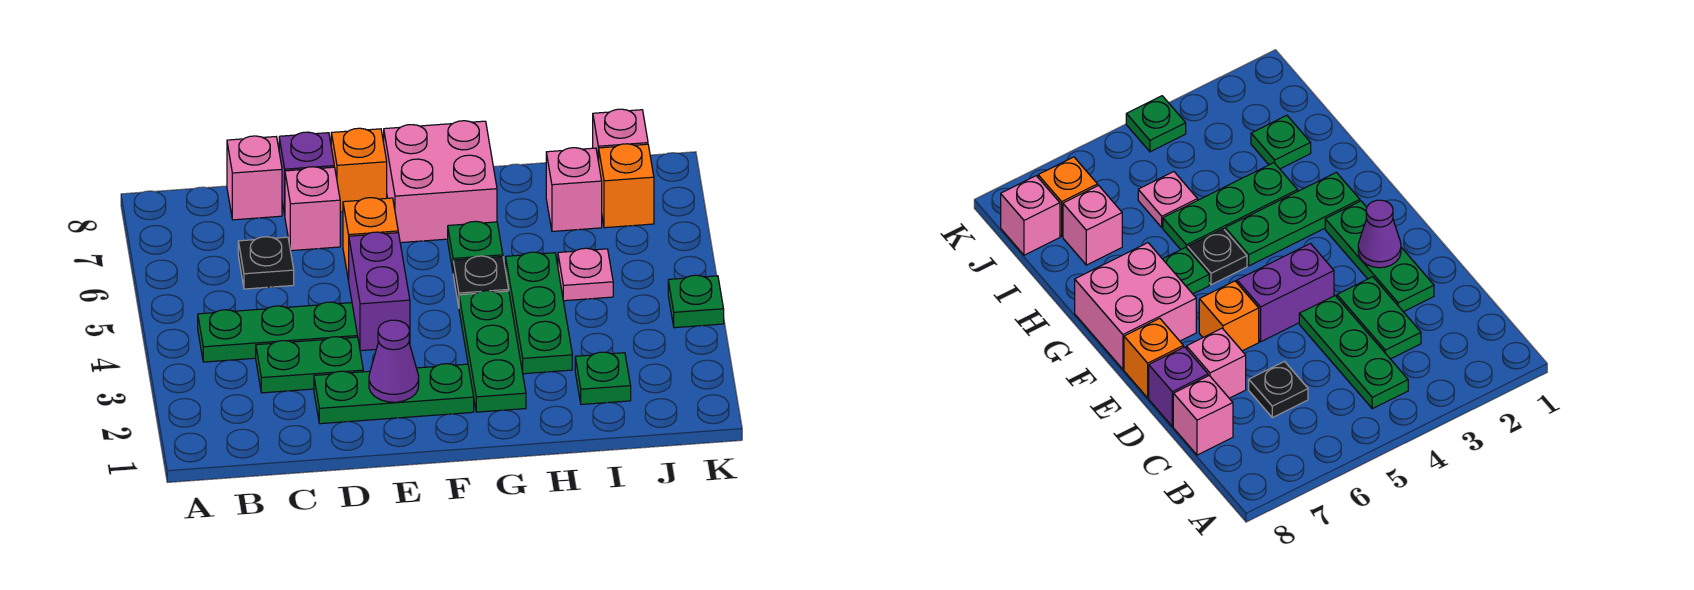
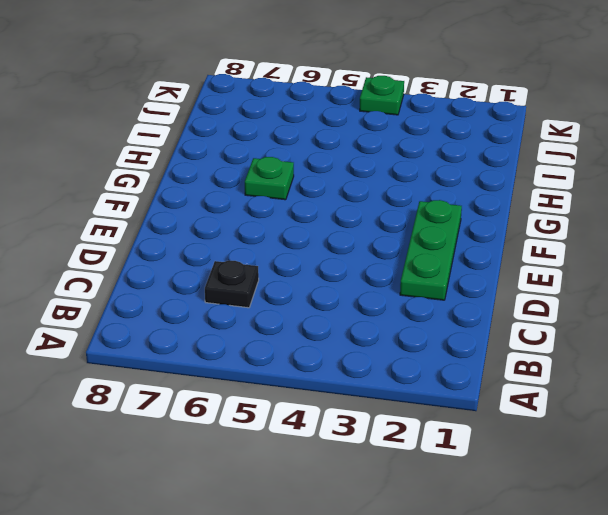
none -> green plate B4:D4 level 1
none -> green plate C3:D3 level 1
none -> pink brick C8 level 1

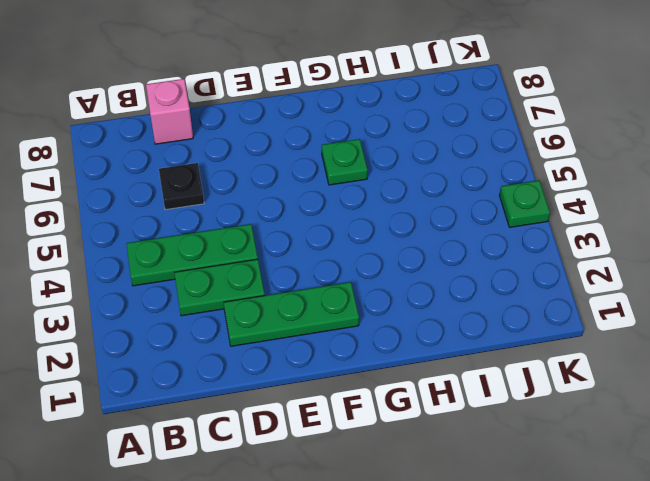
none -> pink brick D7 level 1
none -> purple brick D8 level 1
none -> purple brick E4:E5 level 1

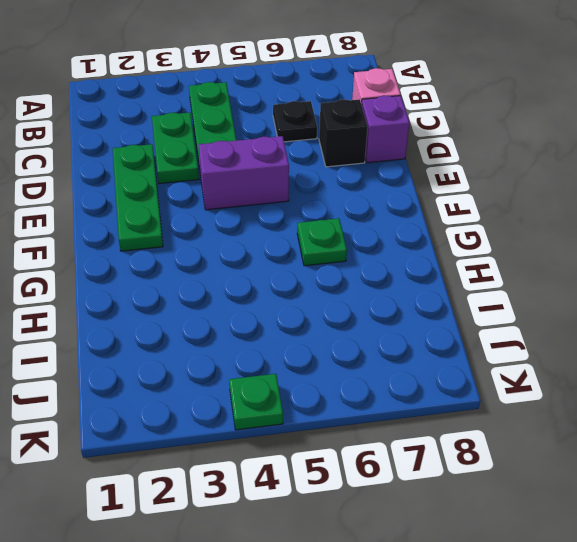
black brick D7 level 1 -> pink brick D7 level 1
none -> orange brick E6 level 1
none -> orange brick E8 level 1
none -> pink brick F7:G8 level 1

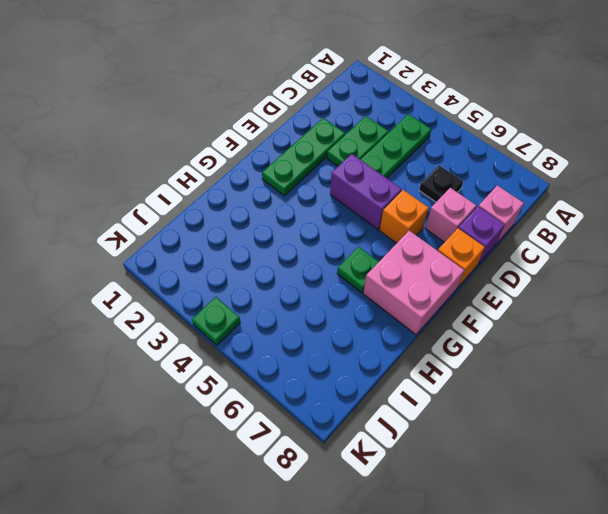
none -> green plate G2:G4 level 1
none -> black plate G5 level 1
none -> green plate H3:H5 level 1

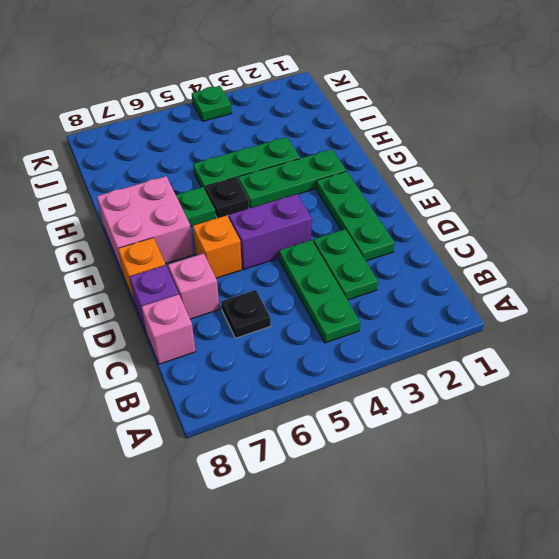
none -> green plate I2 level 1
none -> pink plate I5 level 1
none -> pink brick I7 level 1

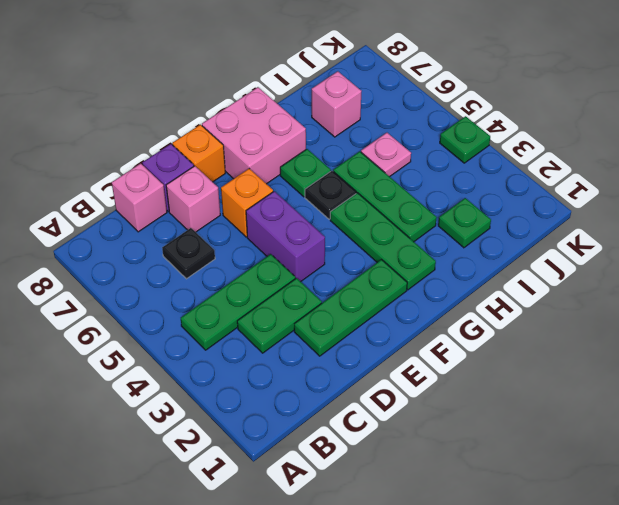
none -> orange brick J7 level 1
none -> pink brick J8 level 1
none -> purple cone E2 level 2

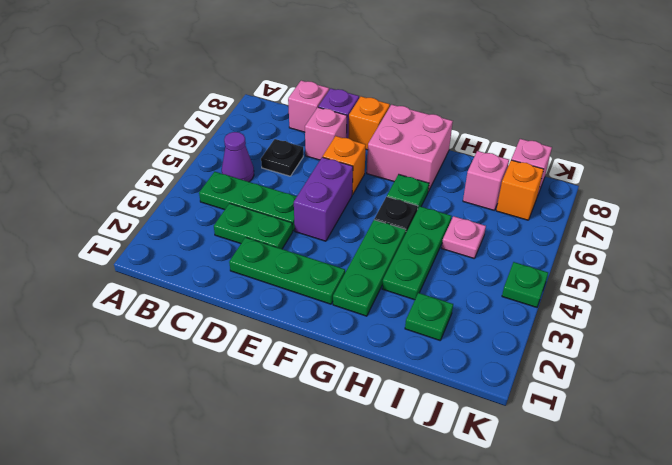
purple cone B5 level 1 -> purple cone E2 level 2

